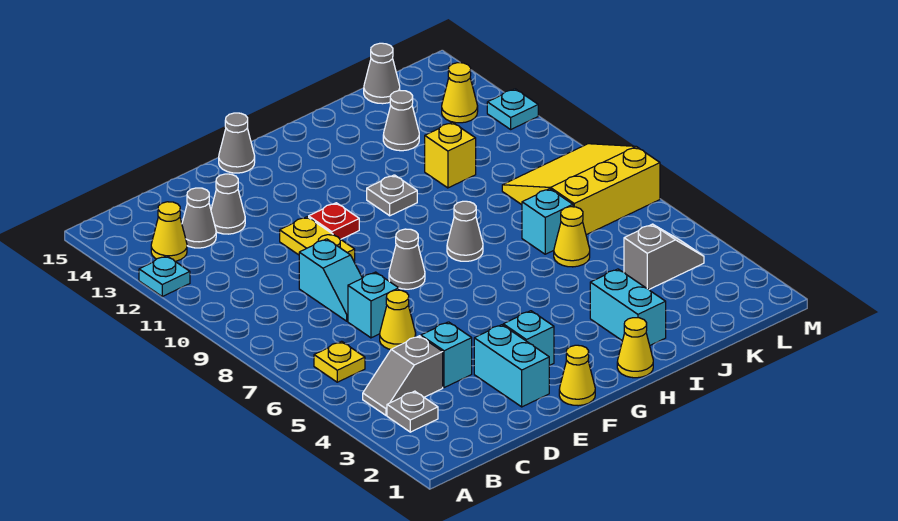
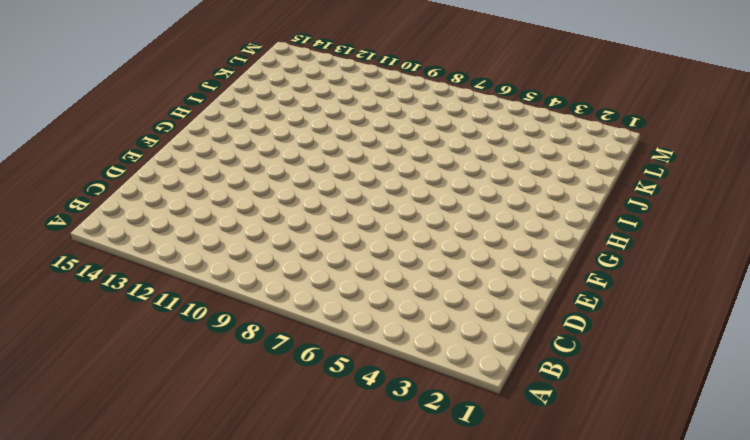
none -> cyan plate A12 level 1
none -> grey plate B3 level 1
none -> grey slope B4:C4 level 1 top C
none -> yellow plate B6 level 1

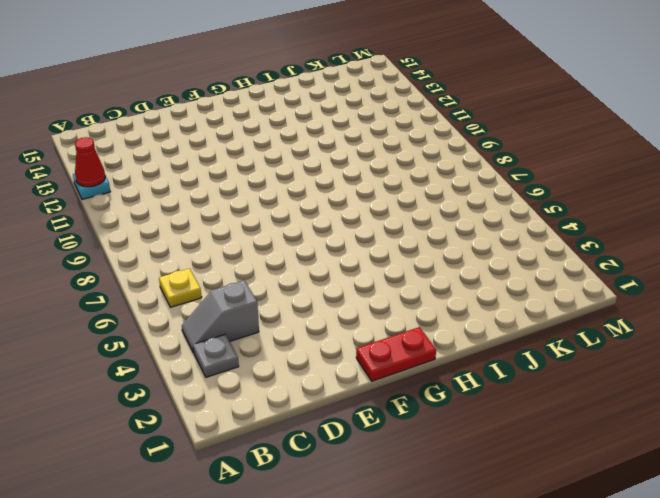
red cone A12 level 2 -> none
red plate F1:G1 level 1 -> yellow cone F1 level 1
none -> yellow cone B13 level 1
none -> grey cone C13 level 1
none -> cyan brick D4 level 1
none -> yellow cone D6 level 1

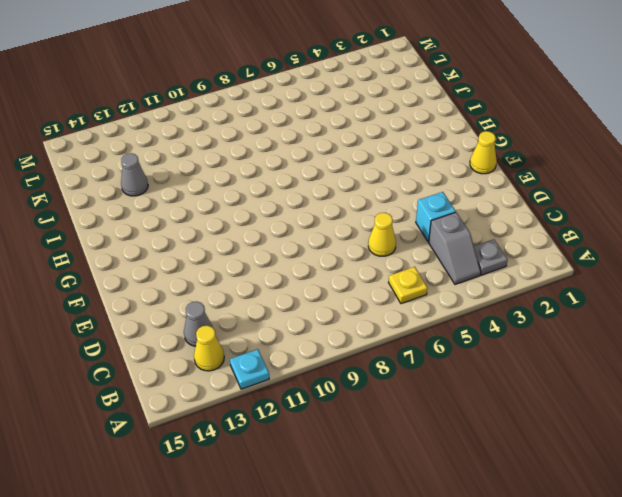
none -> cyan brick D7 level 1
none -> cyan slope D8:D9 level 1 top 9
none -> grey cone D13 level 1
none -> cyan brick E2:E3 level 1

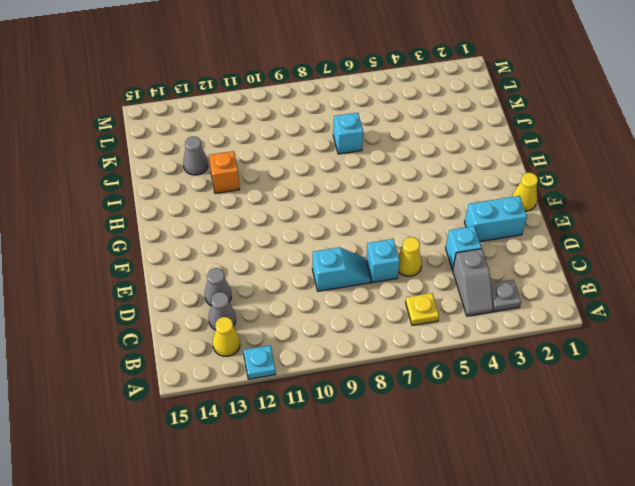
orange brick I12 level 1 -> none
none -> yellow plate E10:E11 level 1
none -> cyan brick F3 level 1
none -> grey cone F8 level 1
none -> red plate F11 level 1

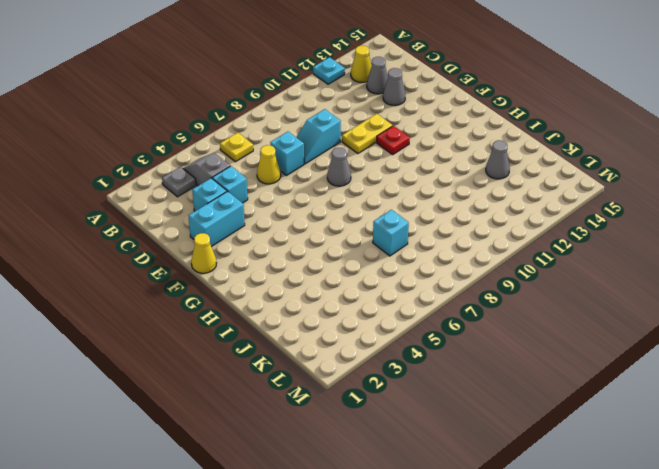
cyan brick D3 level 1 -> cyan brick F3 level 1
none -> grey cone F15 level 1
none -> yellow cone H1 level 1
none -> grey cone H8 level 1
none -> grey plate H11 level 1

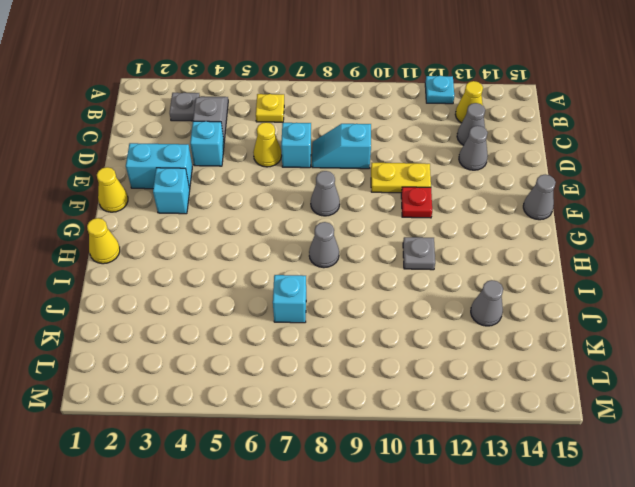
none -> cyan brick I2:I3 level 1
none -> yellow cone J6 level 1
none -> yellow brick J11 level 1
none -> grey slope K4:L4 level 1 top K

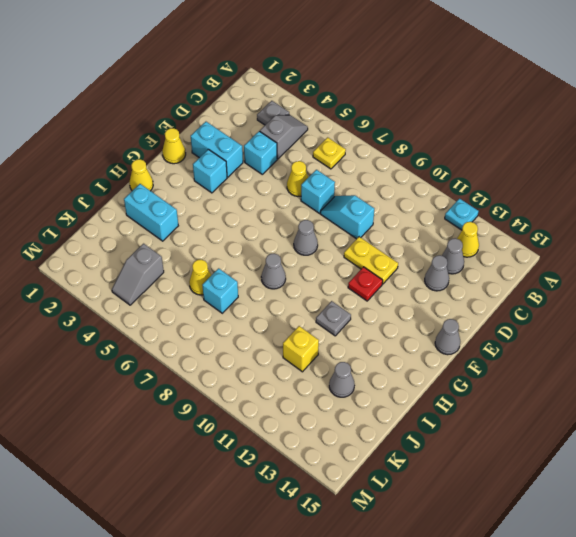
none -> yellow slope K7:M9 level 1 top 7
none -> grey cone K15 level 1
none -> yellow cone L13 level 1
none -> cyan plate M12 level 1

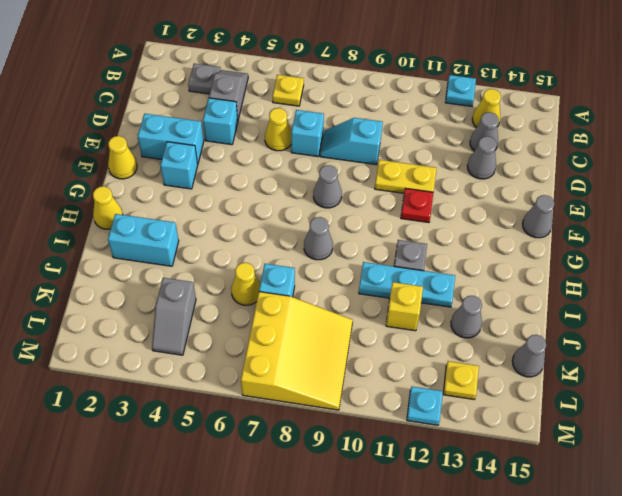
cyan plate I10:I12 level 1 -> none
yellow plate L13 level 1 -> yellow cone L13 level 1

